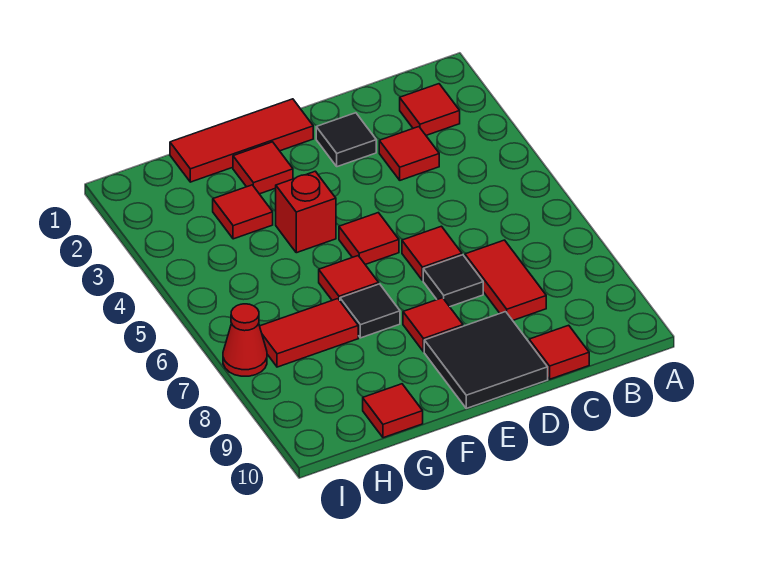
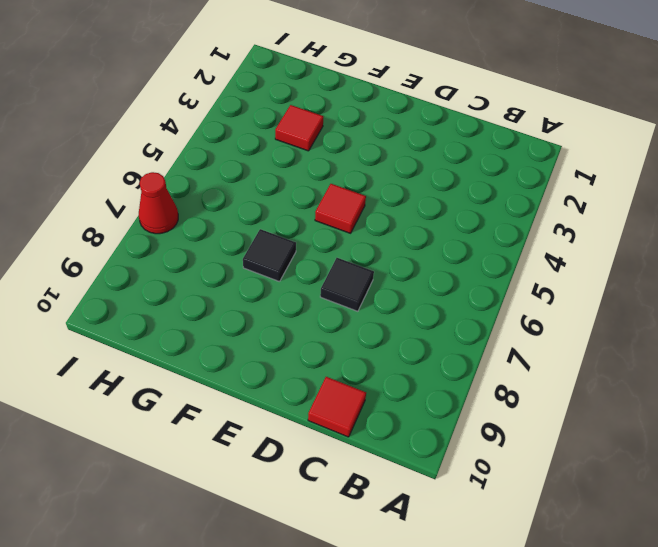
none -> red tile B2 level 1
none -> red tile C3 level 1
none -> red tile C7:C8 level 1

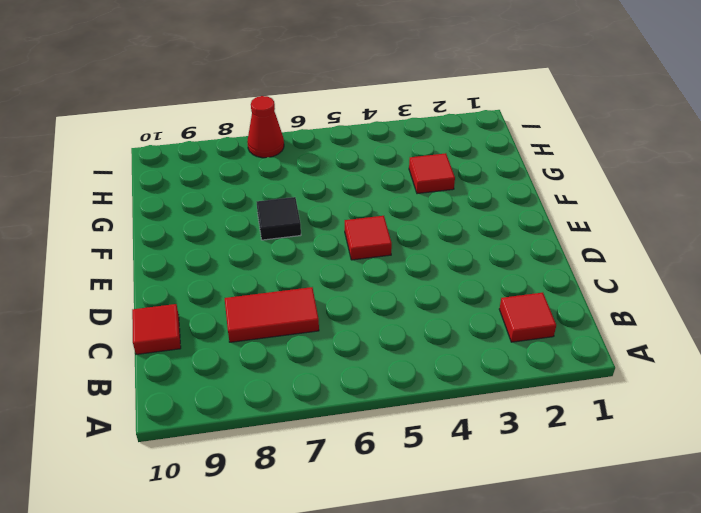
none -> red tile C3 level 1
none -> black tile D2 level 1
none -> red tile D6 level 1

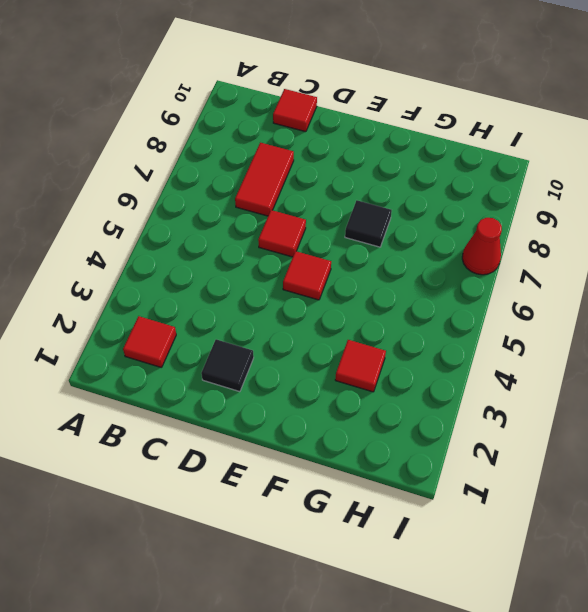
none -> red tile C3 level 1
none -> black tile D7 level 1
none -> black tile D9:E10 level 1

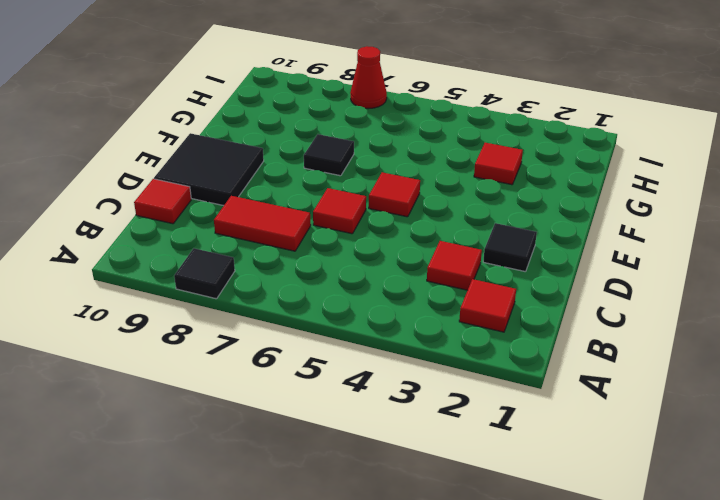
black tile A8 level 1 -> black tile D7 level 1
none -> red tile E1:G1 level 1
none -> red tile E8 level 1
none -> red tile F2 level 1

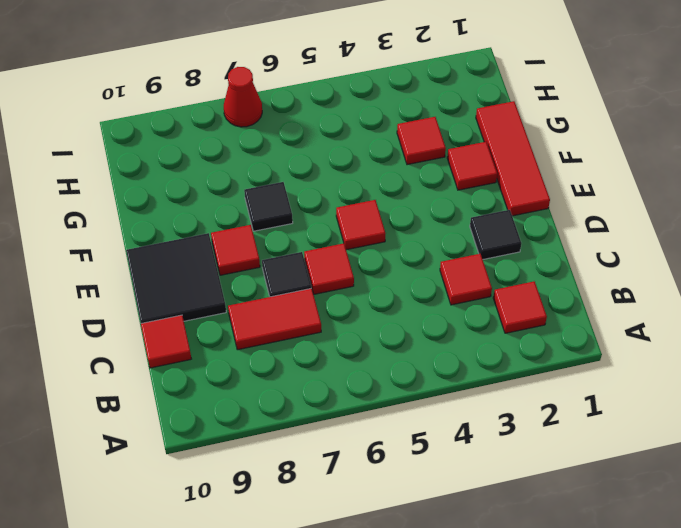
none -> red brick F4 level 1
none -> red tile F6 level 1
none -> red tile G7:H7 level 1

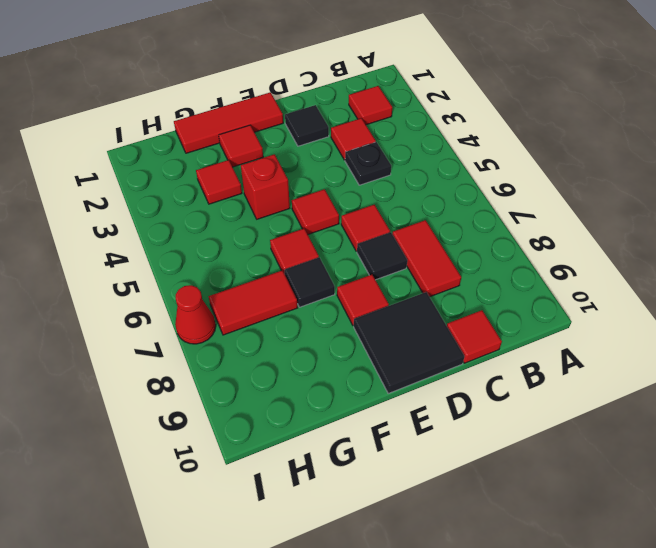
black plate C4 level 1 -> none
none -> red tile G10 level 1

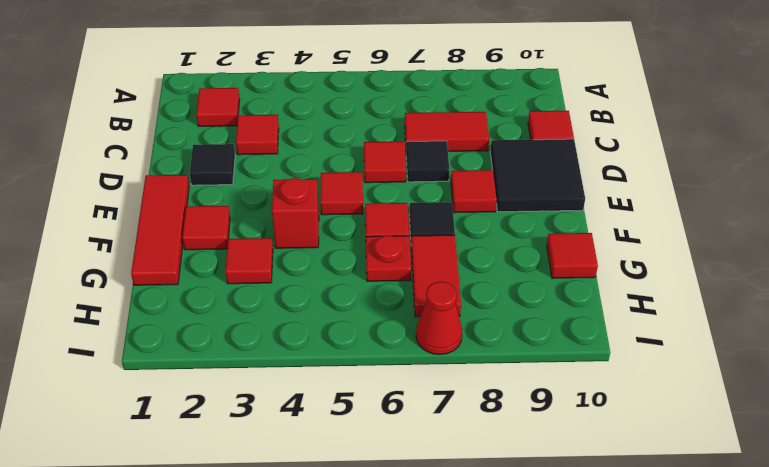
red plate G6 level 1 -> none

